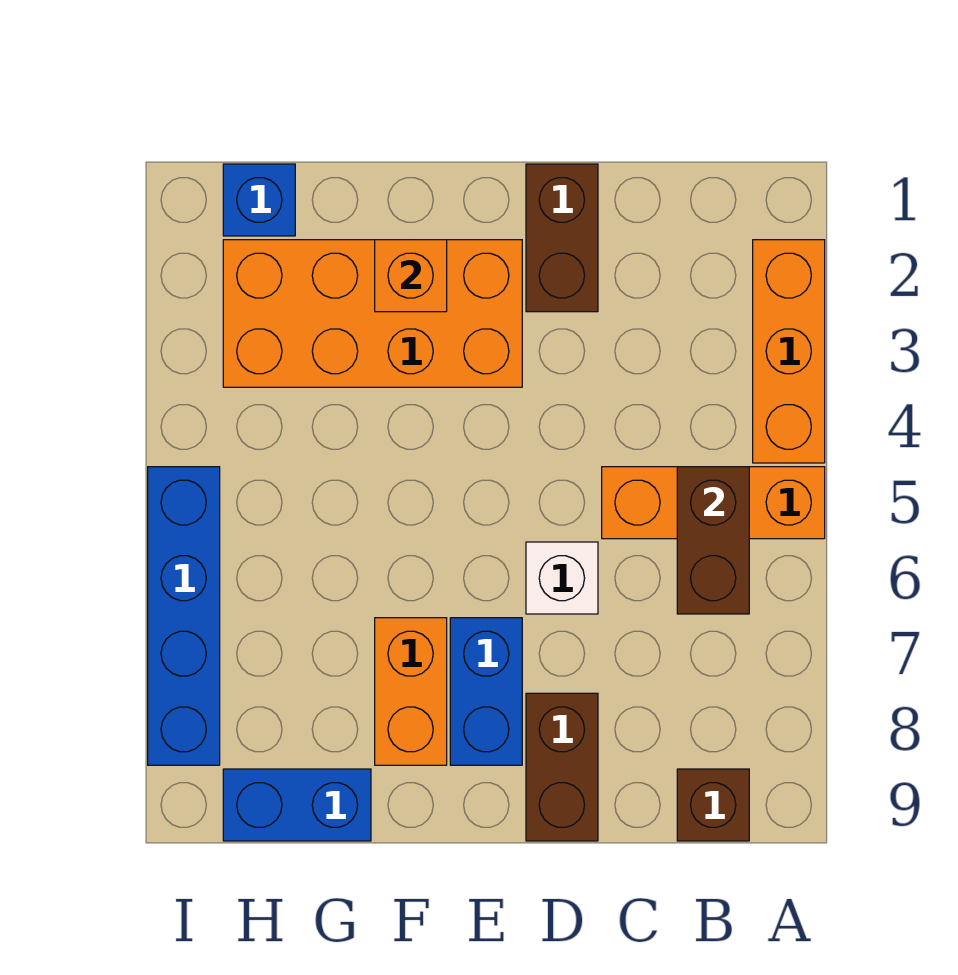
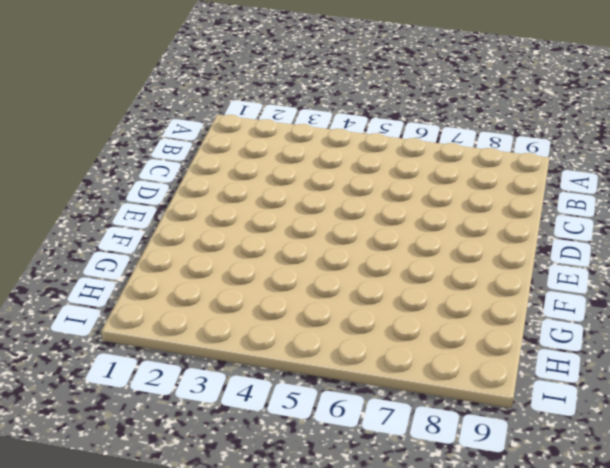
none -> orange brick A2:A4 level 1
none -> orange brick A5:C5 level 1
none -> brown brick B9 level 1

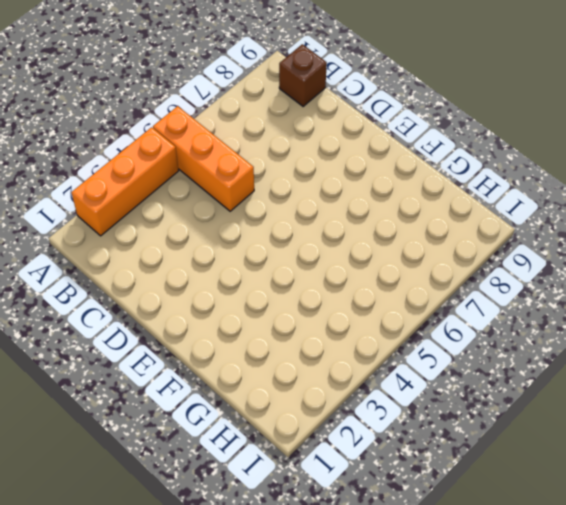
none -> brown brick D1:D2 level 1
none -> white brick D6 level 1
none -> brown brick D8:D9 level 1

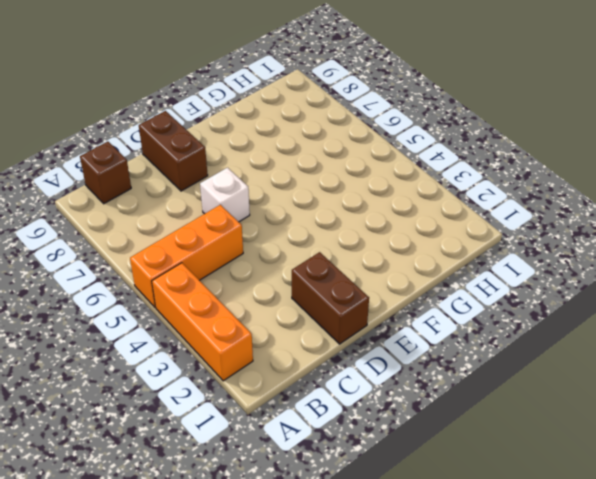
none -> orange brick E2:H3 level 1
none -> blue brick E7:E8 level 1
none -> orange brick F7:F8 level 1

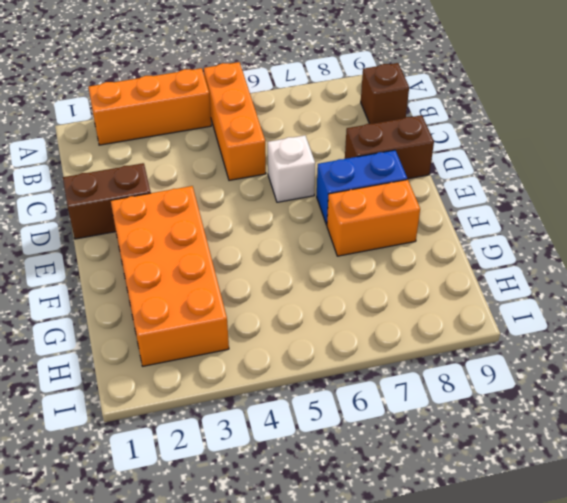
none -> blue brick G9:H9 level 1
none -> blue brick H1 level 1
none -> blue brick I5:I8 level 1

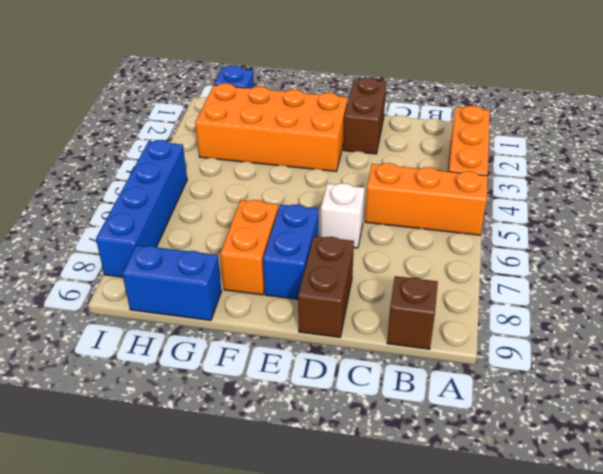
none -> brown brick B5:B6 level 2
none -> orange brick F2 level 2

